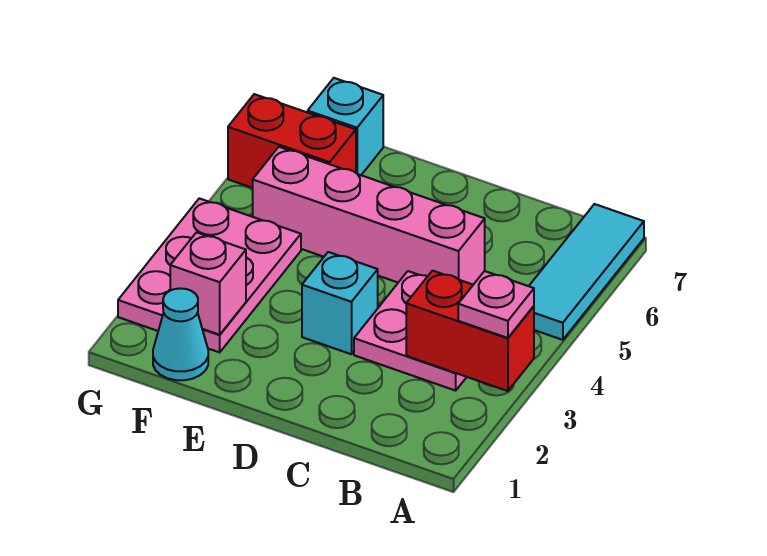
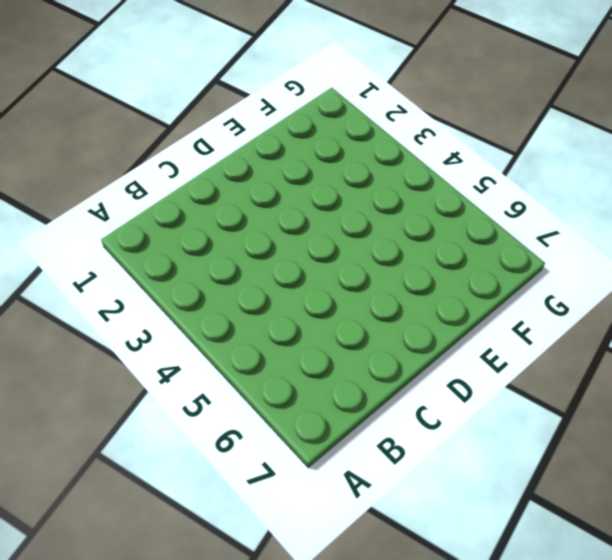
none -> cyan tile A5:A7 level 1
none -> pink plate B3:C4 level 1

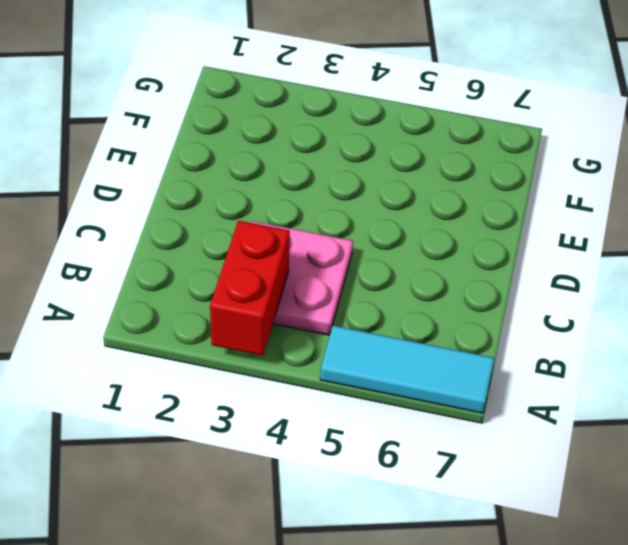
none -> pink brick C5:F5 level 1
none -> cyan brick D3 level 1

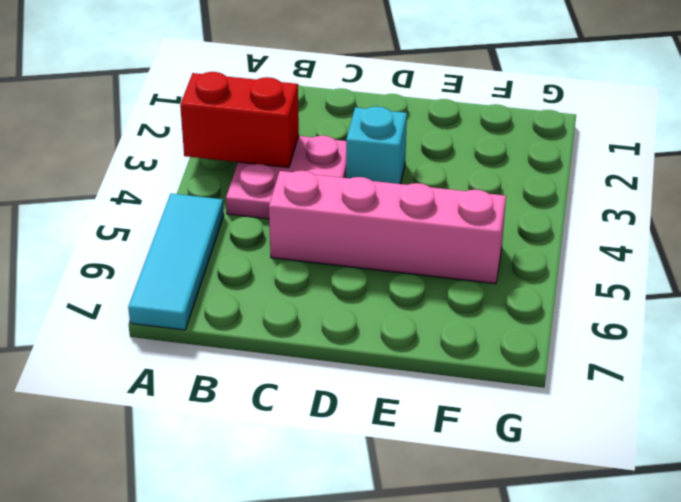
none -> cyan cone F1 level 1
none -> pink plate F2:G4 level 1

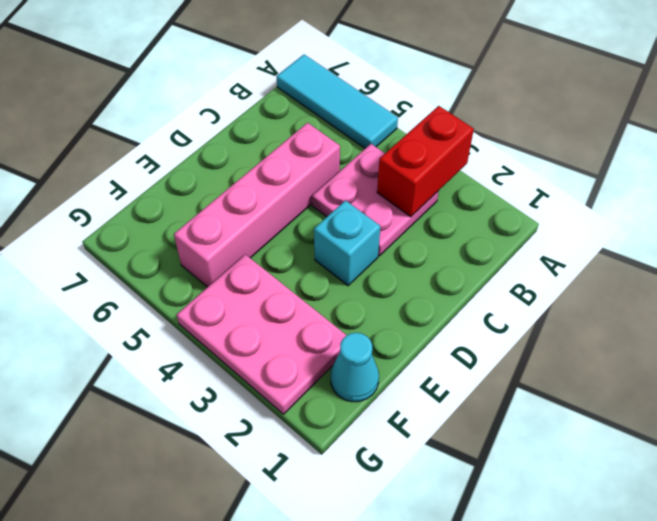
none -> red brick F6:G6 level 1
none -> cyan brick F7 level 1

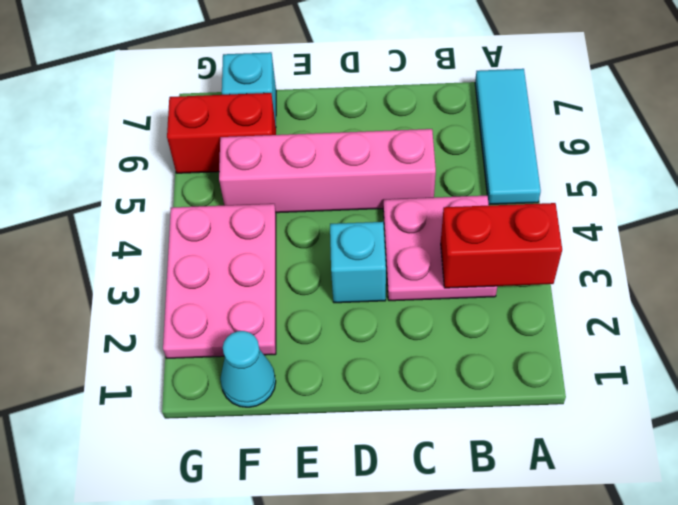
none -> pink brick F2 level 2
none -> pink plate A3 level 3

